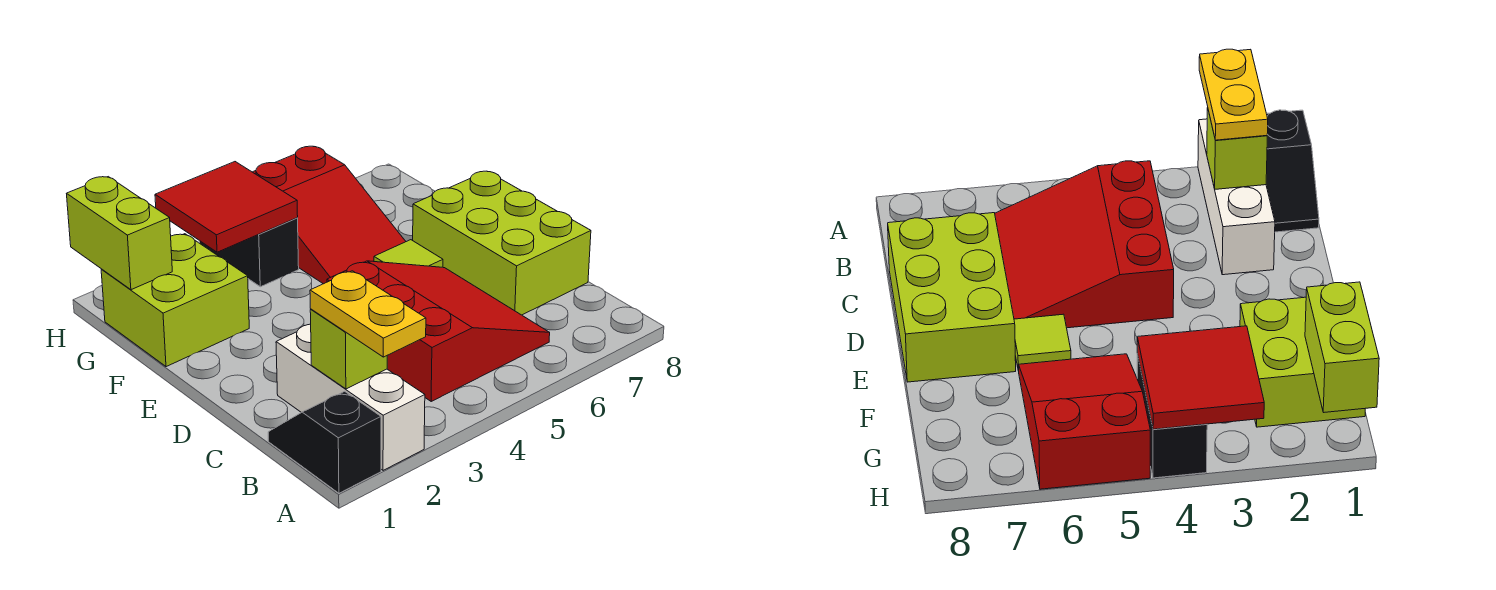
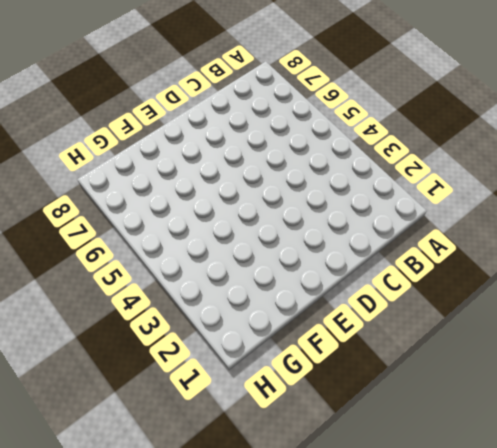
none -> black slope A1:B1 level 1 top A
none -> white brick A2:C2 level 1
none -> red slope B4:D6 level 1 top 4

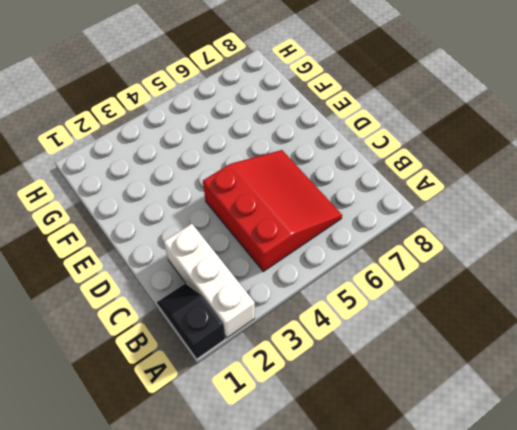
none -> lime brick C7:E8 level 1
none -> lime tile E6 level 1
none -> lime brick F1:G2 level 1

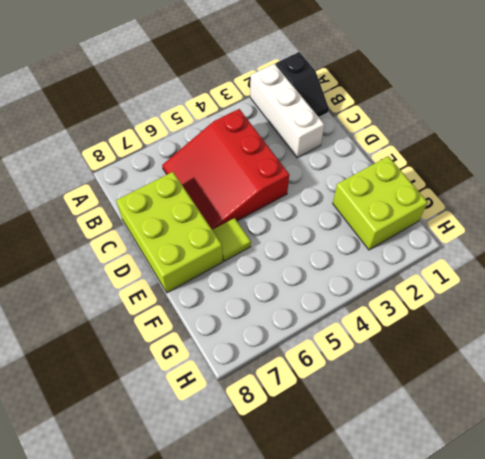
none -> red slope F5:H6 level 1 top H
none -> black brick G4:H4 level 1
none -> lime brick B2 level 2

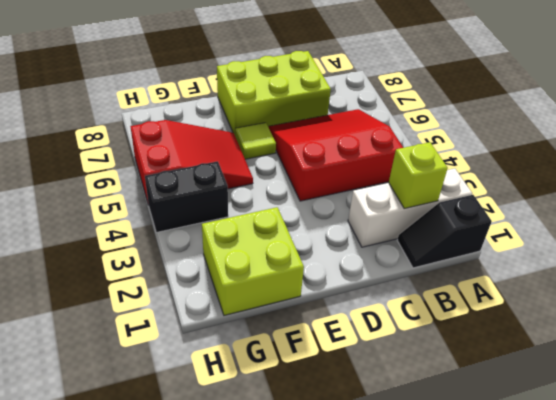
none -> lime brick G1:H1 level 2
none -> red tile G3:H4 level 2
none -> yellow plate A2:B2 level 3

